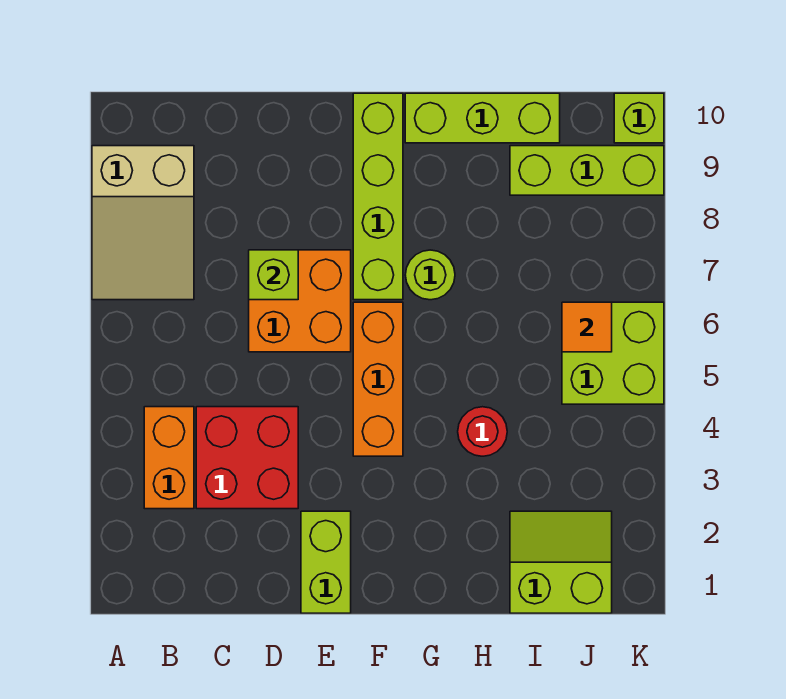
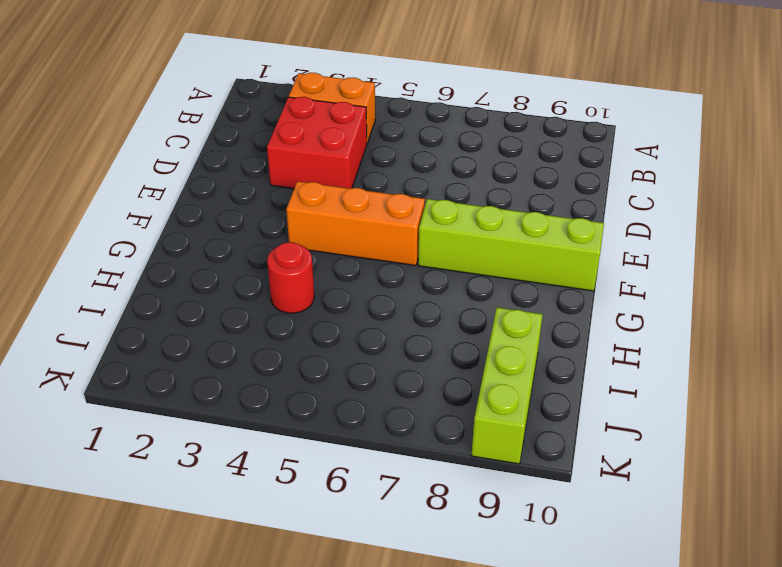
none -> tan slope A7:B9 level 1 top 9
none -> orange brick D6:E7 level 1
none -> lime brick E1:E2 level 1

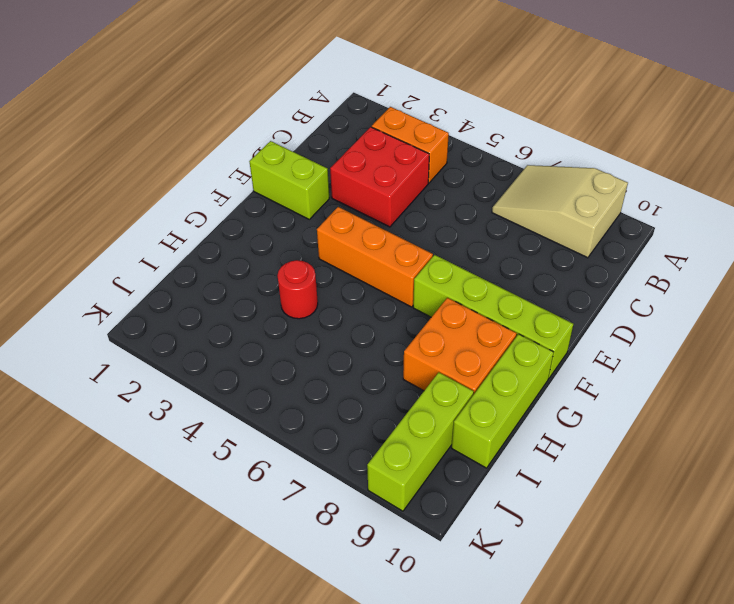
orange brick G8:H9 level 1 -> orange brick D6:E7 level 1
none -> lime round brick G7 level 1
none -> lime slope I1:J2 level 1 top 1
none -> lime brick J5:K6 level 1

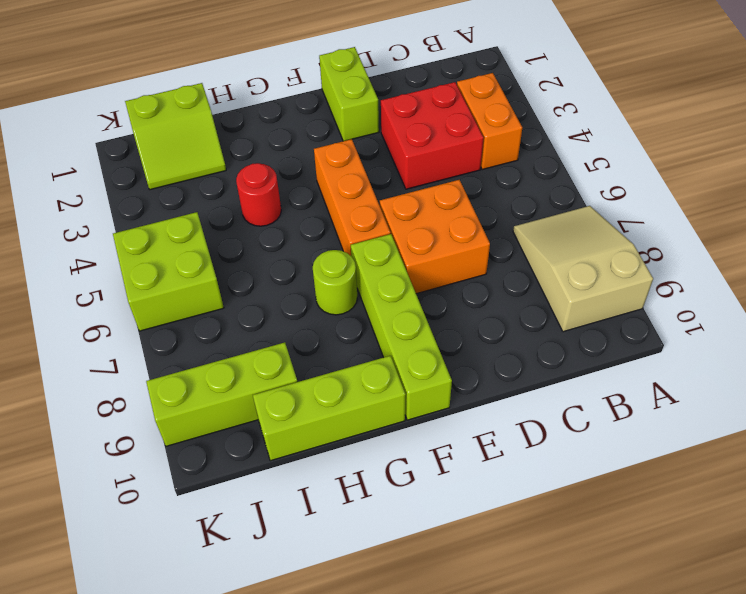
none -> lime brick K10 level 1
none -> lime brick D7 level 2
none -> orange tile J6 level 2

